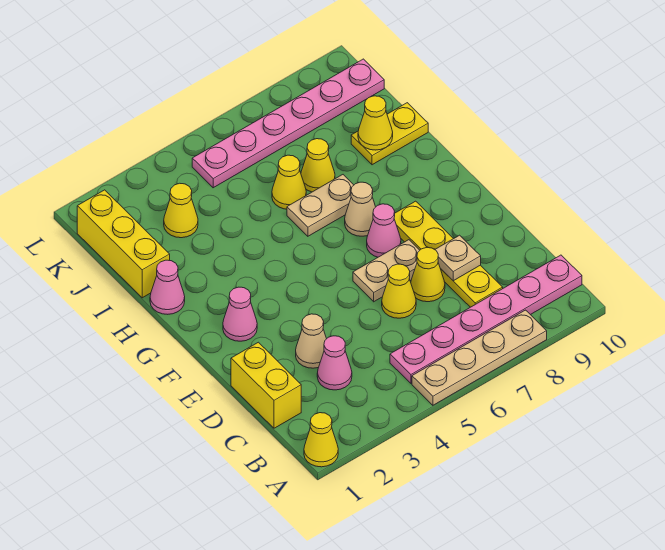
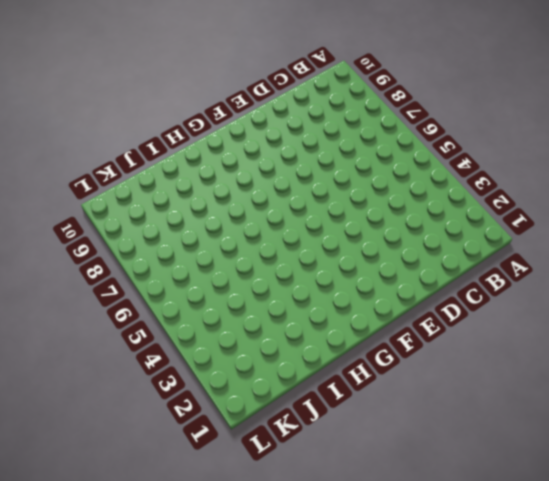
none -> yellow cone A1 level 1
none -> tan plate A5:A8 level 1
none -> pink plate B5:B10 level 1

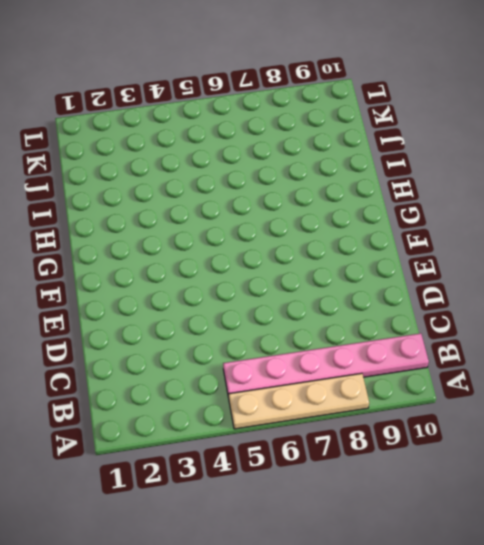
none -> yellow cone A1 level 1
none -> yellow brick C1:D1 level 1
none -> pink cone C3 level 1

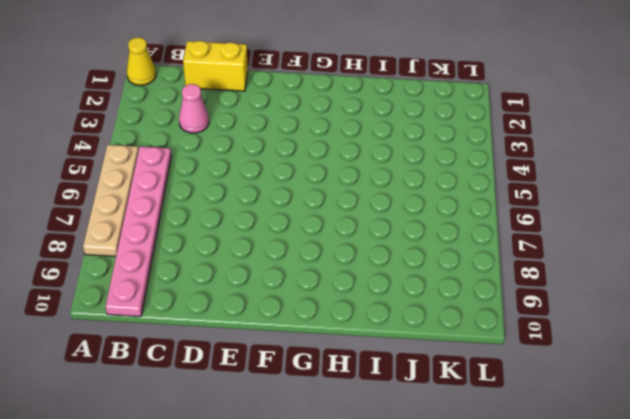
none -> yellow plate C8:F8 level 1
none -> tan cone D3 level 1
none -> yellow cone D6 level 1

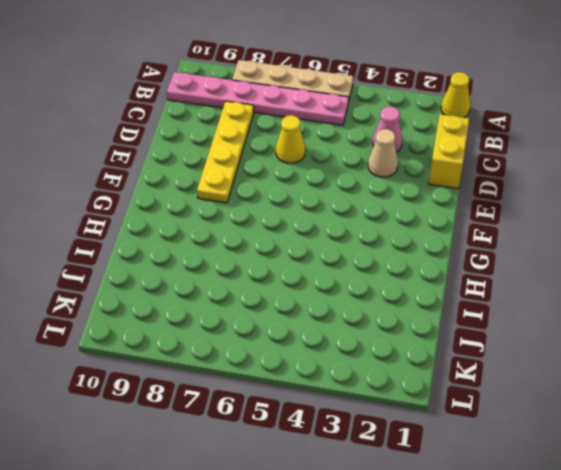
none -> yellow cone D7 level 1
none -> tan plate E6:E7 level 1
none -> pink cone F2 level 1

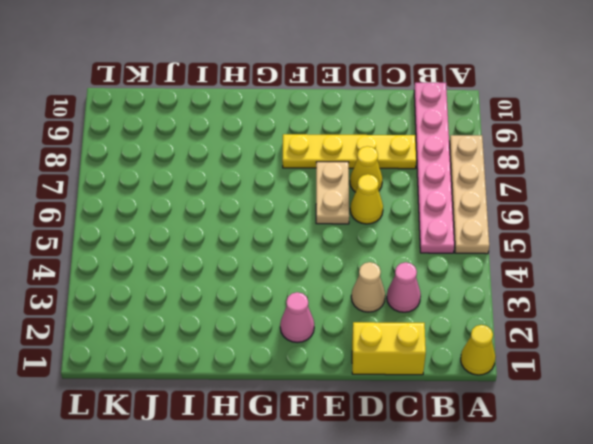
none -> pink cone F7 level 1
none -> tan cone G7 level 1
none -> pink cone H1 level 1

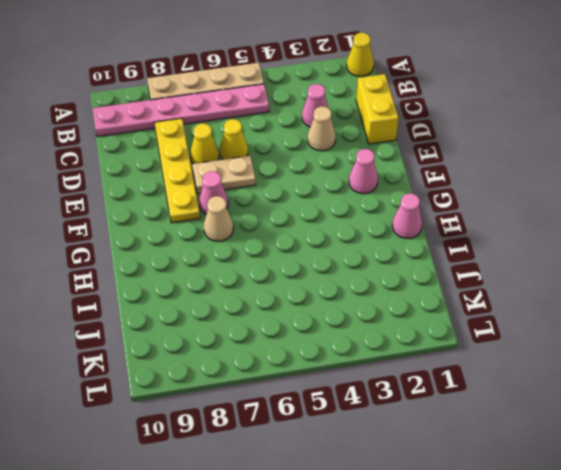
none -> tan plate H6:H7 level 1
none -> yellow brick I1:K1 level 1
none -> yellow cone I6 level 1

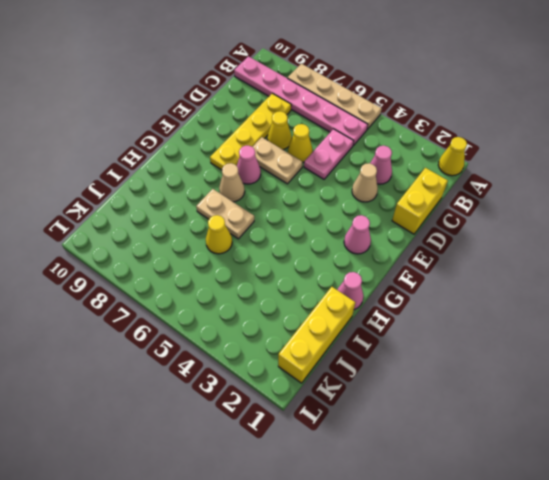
pink plate C5:D5 level 1 -> none
none -> yellow cone I7 level 1
none -> yellow plate I9:I10 level 1
none -> yellow cone J3 level 1

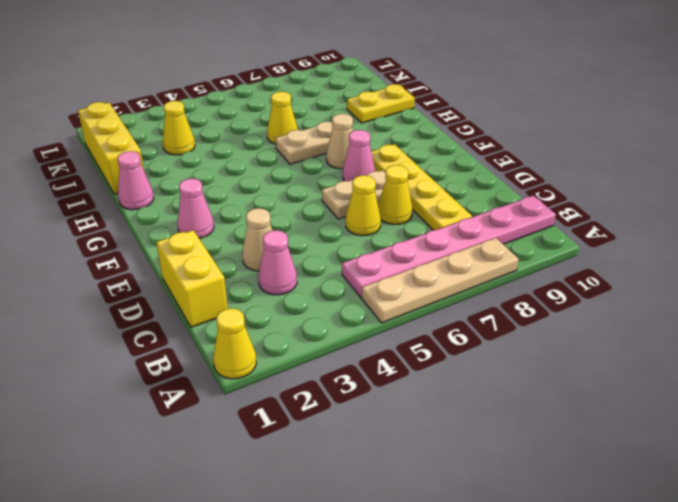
none -> yellow cone I7 level 1
none -> pink plate K5:K10 level 1
none -> tan plate D8 level 2

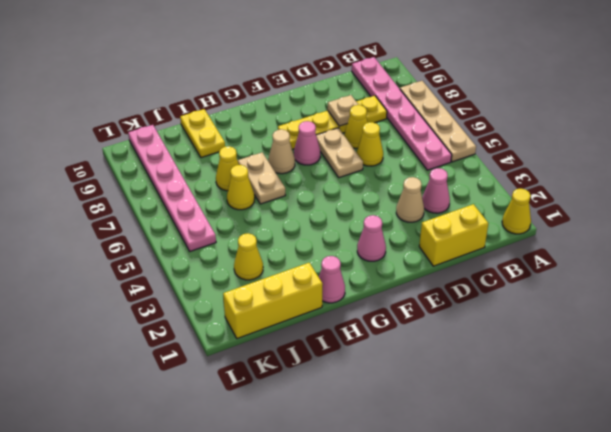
none -> yellow cone I9 level 2

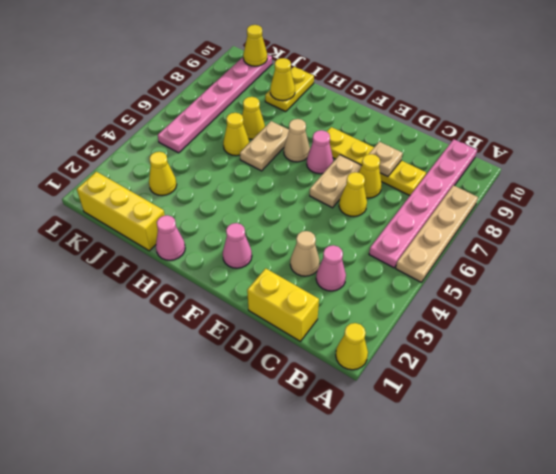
yellow cone K10 level 2 -> none

